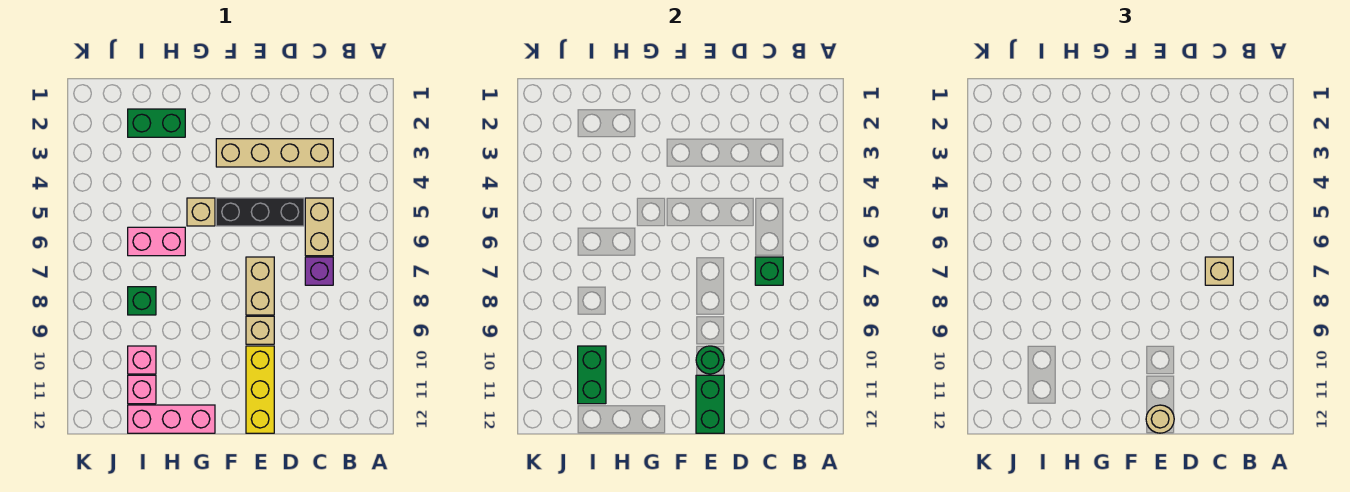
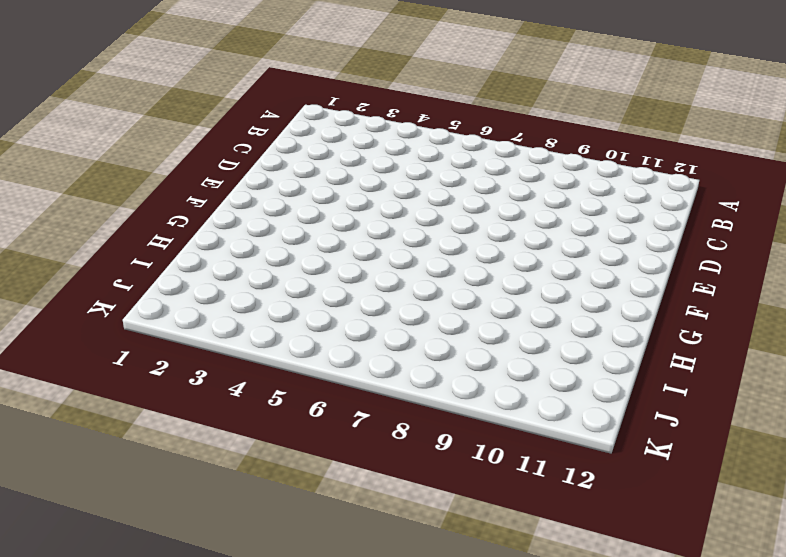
none -> tan brick C3:F3 level 1
none -> tan brick C5:C6 level 1
none -> purple brick C7 level 1

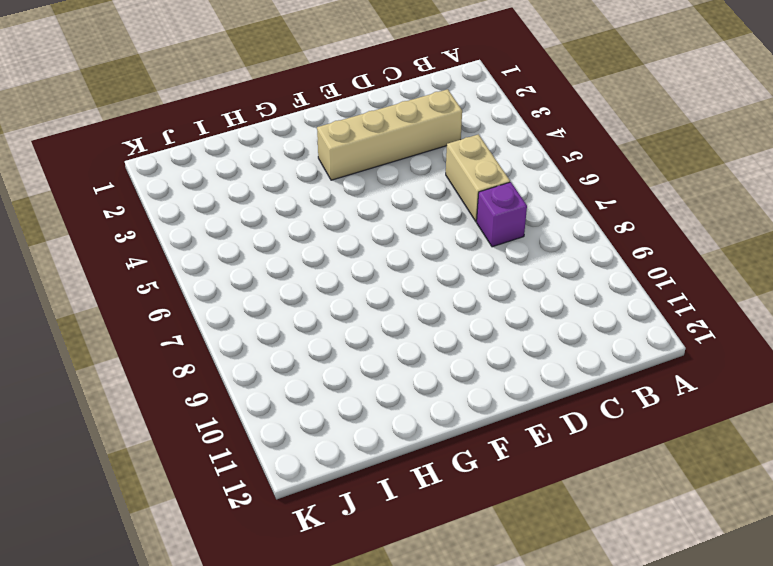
none -> black brick D5:F5 level 1
none -> tan brick E7:E8 level 1
none -> tan brick E9 level 1

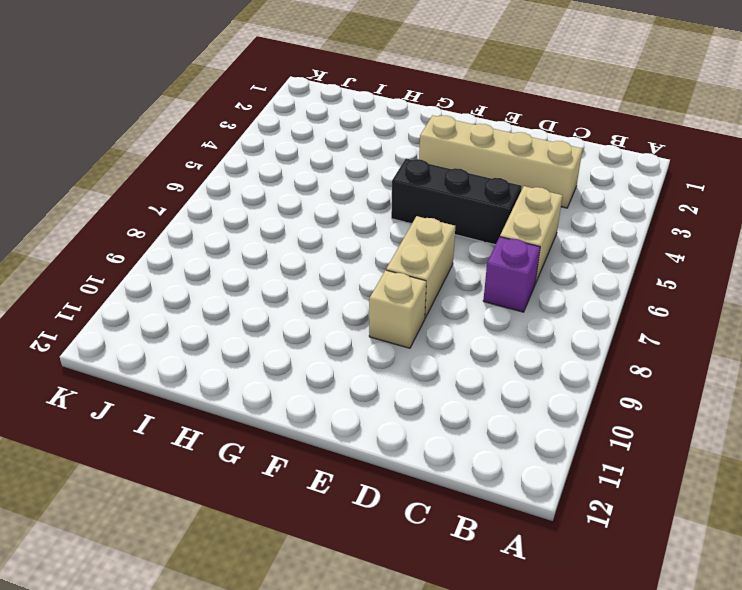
none -> yellow brick E10:E12 level 1
none -> tan brick G5 level 1
none -> pink brick G12:I12 level 1

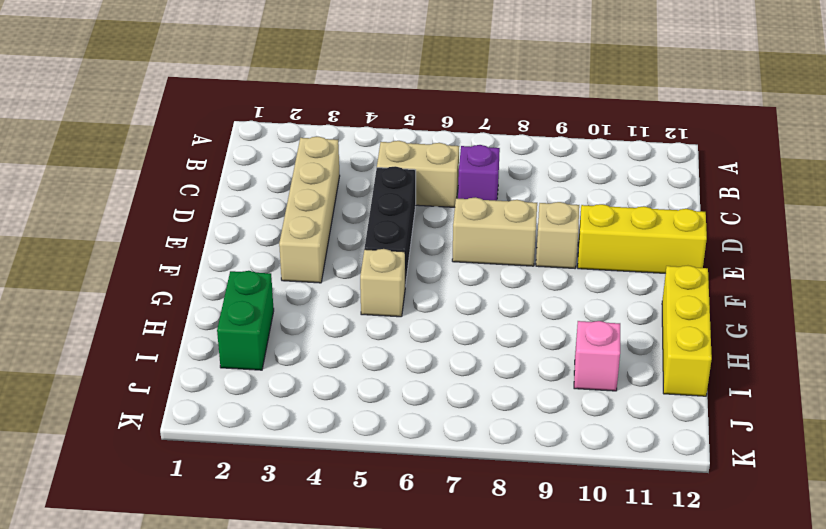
yellow brick G12:I12 level 1 -> pink brick G12:I12 level 1
none -> pink brick H6:I6 level 1
none -> green brick I8 level 1
none -> pink brick I11 level 1

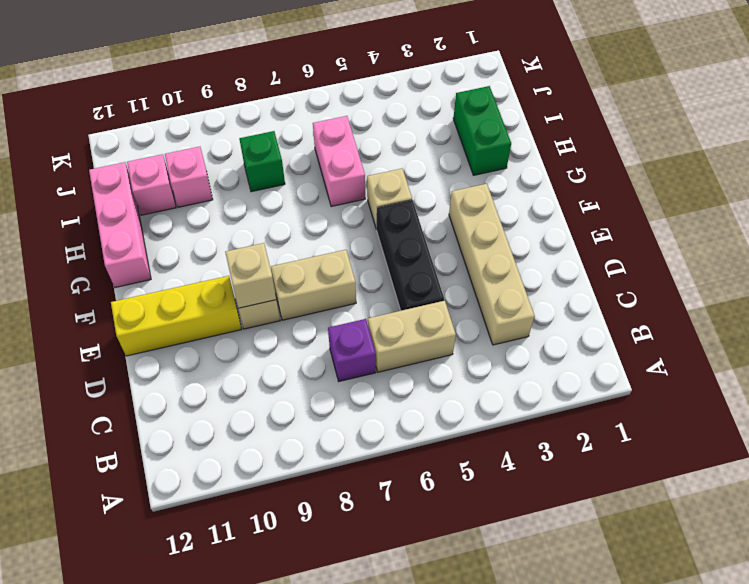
tan brick E9 level 2 -> tan brick C7 level 3
none -> green brick C7 level 2
none -> green round brick E10 level 2
none -> green brick E11:E12 level 2

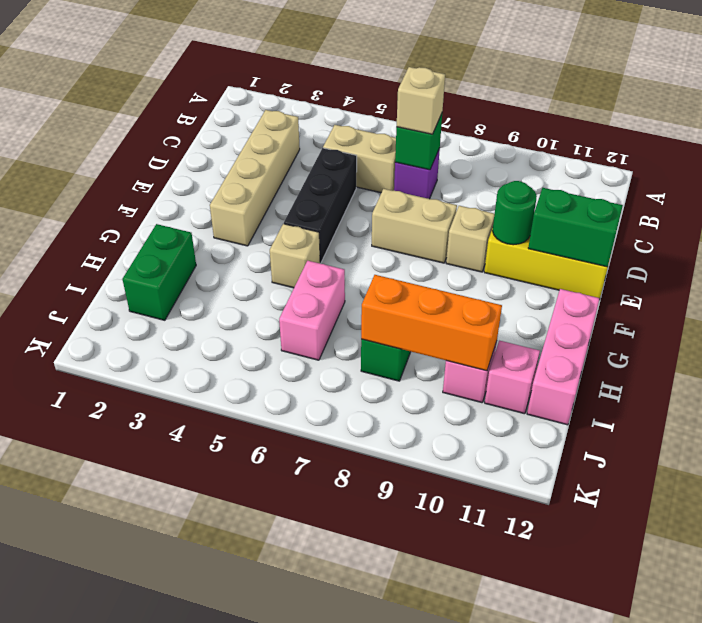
orange brick I8:I10 level 2 -> green brick I10:I11 level 2
none -> tan round brick E12 level 3

